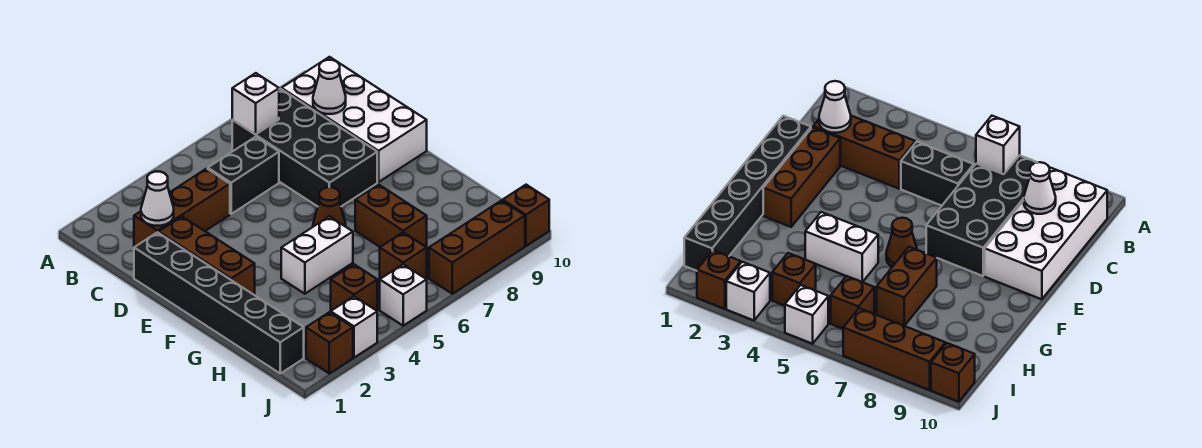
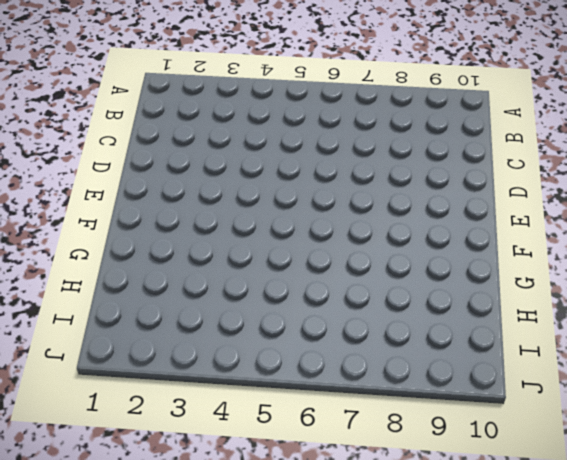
none -> black brick B7:E8 level 1
none -> white brick B9:E10 level 1
none -> brown brick C2:C4 level 1

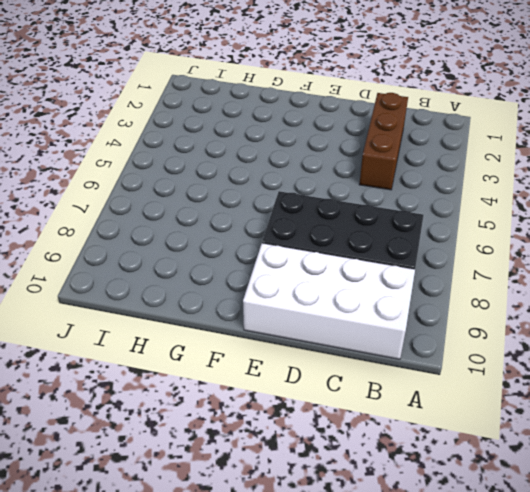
none -> black brick C5:C6 level 1
none -> black brick D1:I1 level 1
none -> brown brick D2:F2 level 1

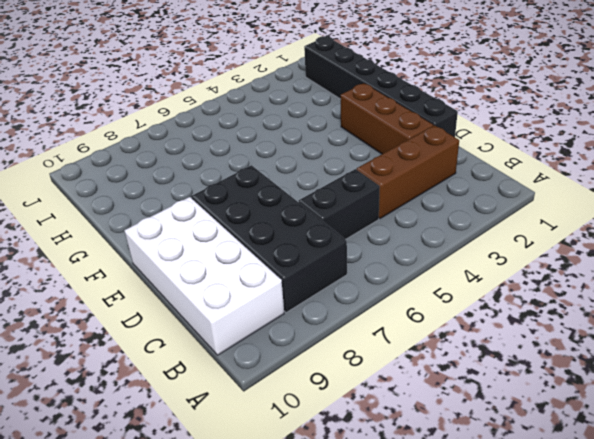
none -> brown cone F6 level 1
none -> white brick G4:G5 level 1
none -> brown brick G7:H7 level 1

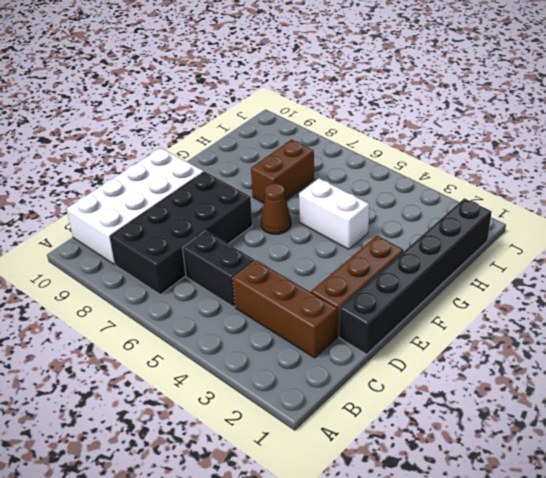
none -> brown brick I4 level 1
none -> brown brick I6 level 1
none -> brown brick J2 level 1

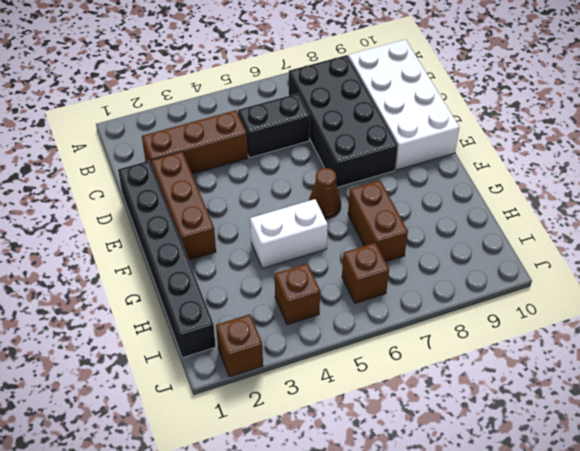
none -> white brick J3 level 1
none -> white brick J5 level 1
none -> brown brick J7:J9 level 1

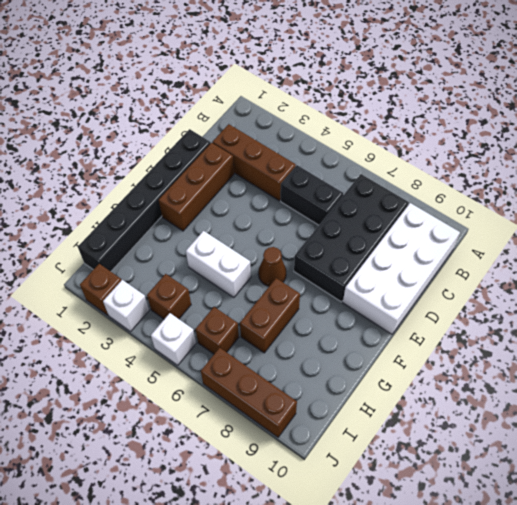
none -> brown brick J10 level 1
none -> white brick B7 level 2
none -> white cone C2 level 2

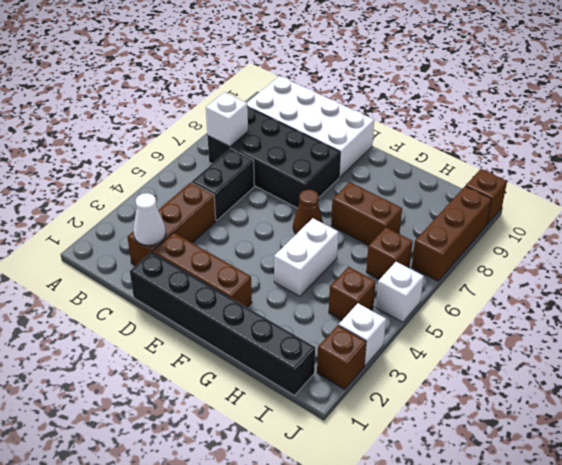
none -> white cone C9 level 2

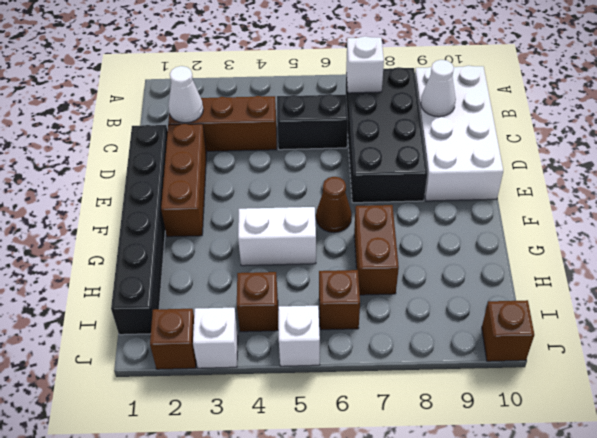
none -> brown brick J7:J9 level 1

